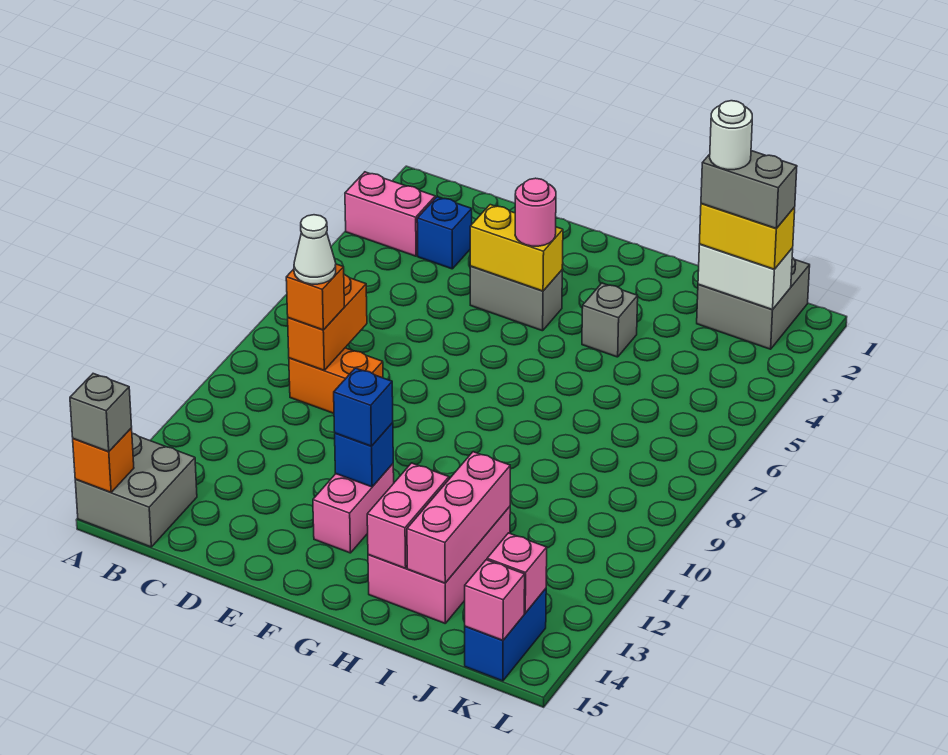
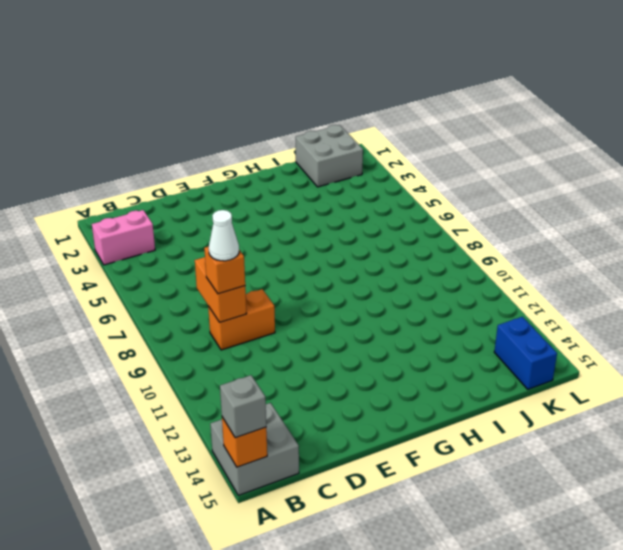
none -> blue brick C3 level 1
none -> grey brick E4:F4 level 1
none -> pink brick F12:F13 level 1

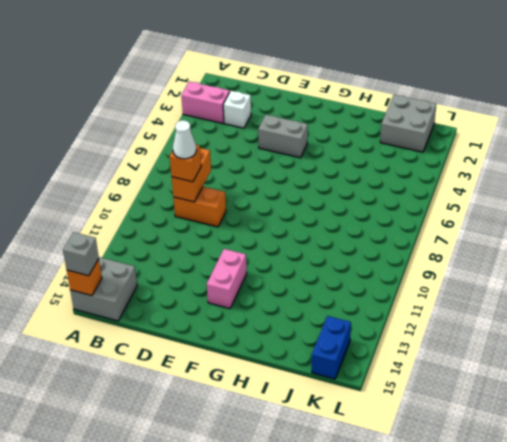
white brick C3 level 1 -> blue brick C3 level 1
none -> grey brick H4 level 1
none -> pink brick H12:I14 level 1
none -> yellow brick E4:F4 level 2

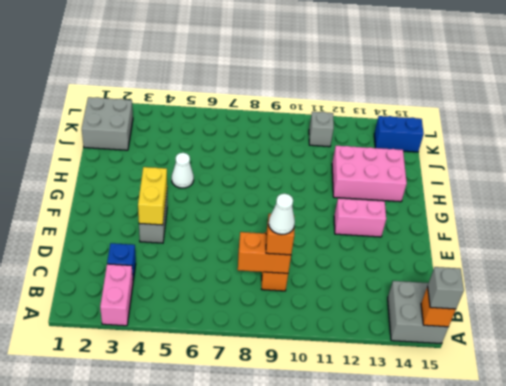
white cone H5 level 1 -> none
grey brick K11 level 1 -> grey brick H4 level 1
none -> blue brick F12 level 2
none -> pink brick H13:H14 level 2
none -> pink brick I12:I14 level 2

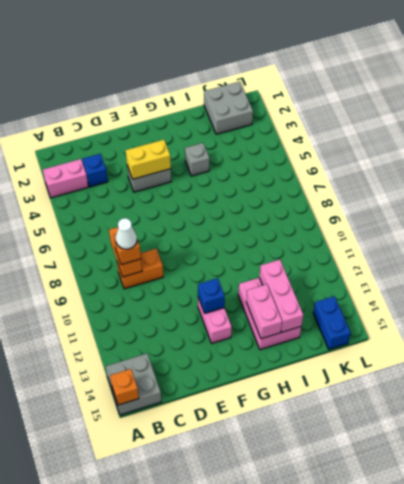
none -> white brick J2:K2 level 2
none -> pink brick K14 level 2
none -> pink brick K15 level 2

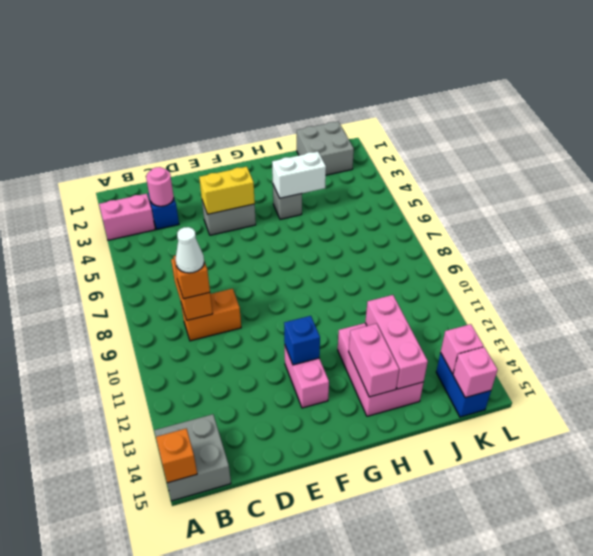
pink round brick C3 level 2 -> pink round brick F4 level 3
white brick H4:I4 level 2 -> white brick J2:K2 level 2
none -> grey brick A15 level 3
none -> blue brick F12 level 3
none -> yellow brick J2:K2 level 3

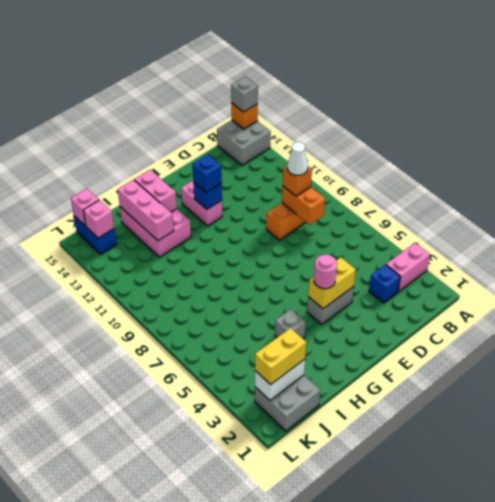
none -> grey brick J2:K2 level 4
none -> white round brick J2 level 5

